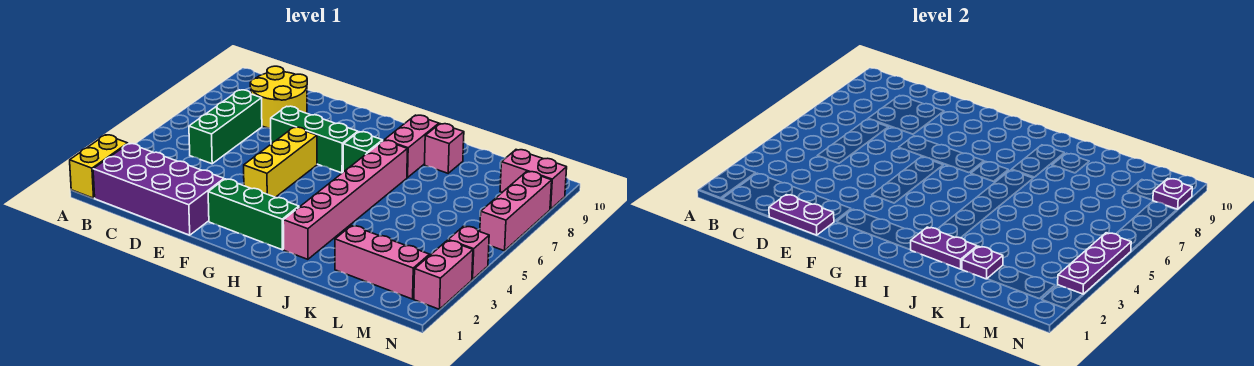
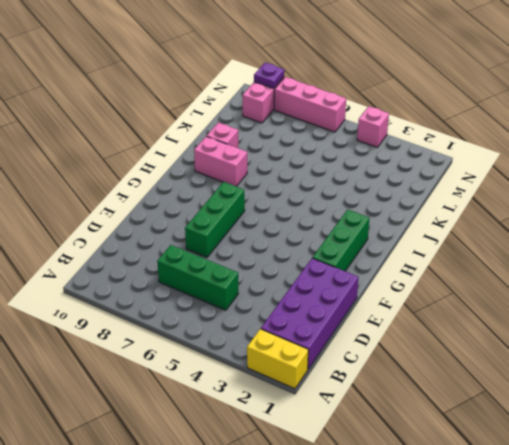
none -> yellow round brick C8:D9 level 1
none -> yellow brick F4:F6 level 1
none -> green brick H7 level 1

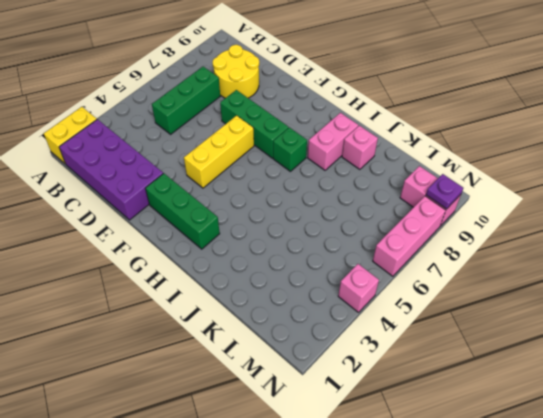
none -> pink brick I2:I7 level 1
none -> pink brick K2:M2 level 1
none -> pink brick N2:N3 level 1

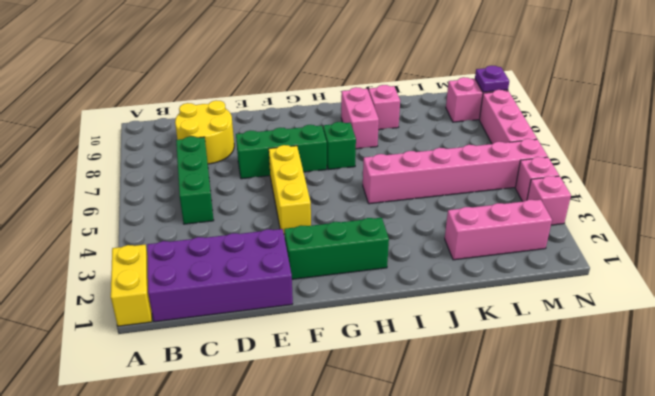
pink brick I5:N5 level 1 -> pink brick I2:I7 level 1
pink brick N3 level 1 -> pink brick N2:N3 level 1
none -> purple plate D1:E1 level 2
none -> purple plate I2:J2 level 2
none -> purple plate K2 level 2

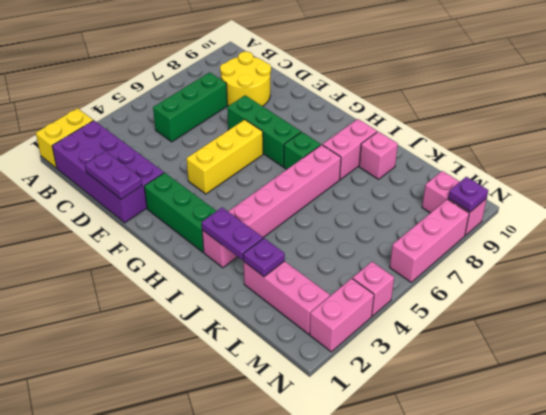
none -> purple plate N3:N5 level 2

